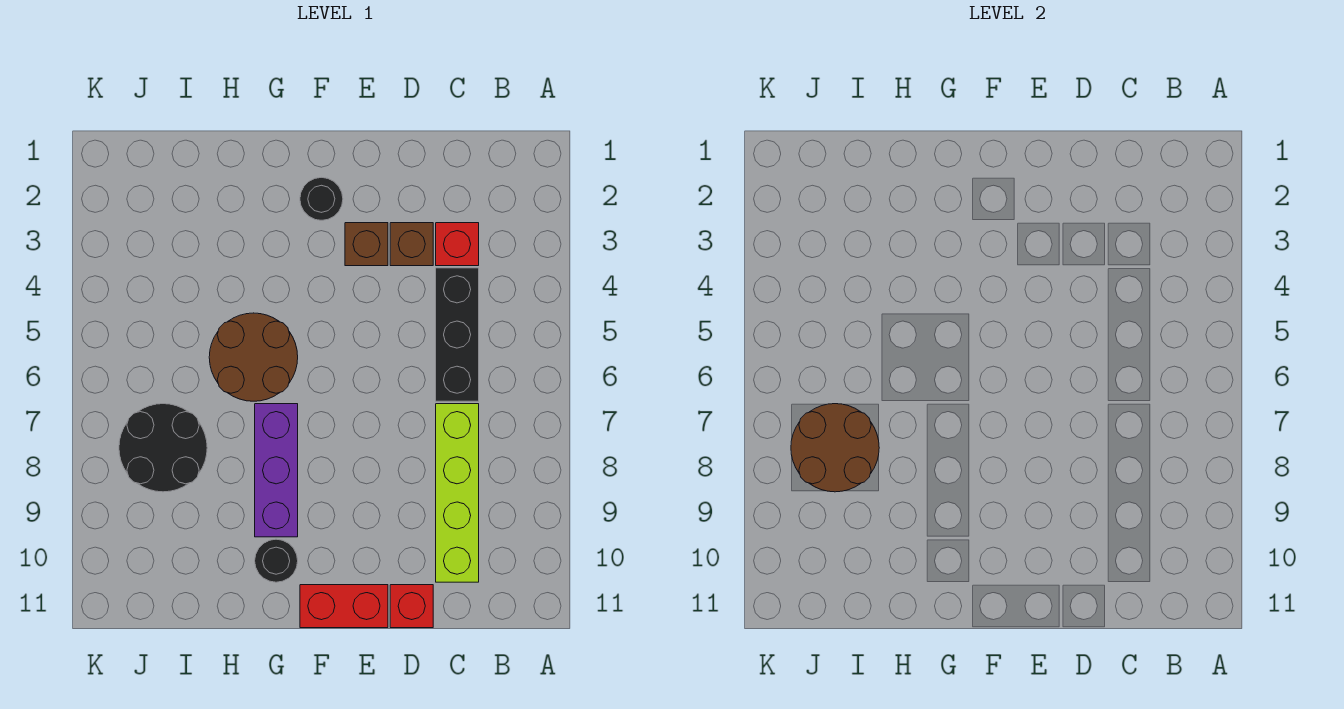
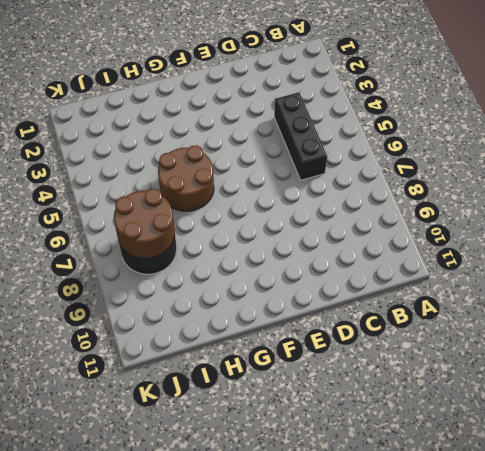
none -> red brick C3 level 1
none -> lime brick C7:C10 level 1
none -> brown brick D3 level 1

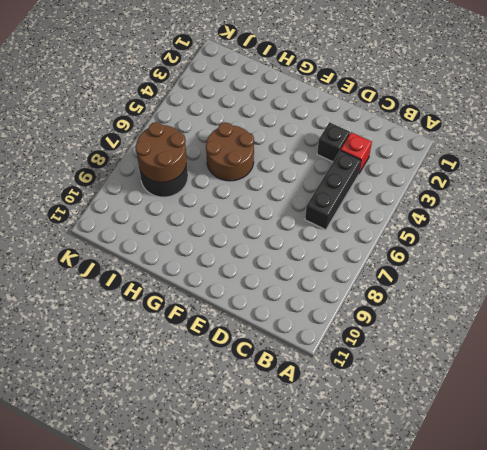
black brick D3 level 1 -> brown brick D3 level 1
none -> lime brick C7:C10 level 1
none -> red brick D11 level 1
none -> brown brick E3 level 1

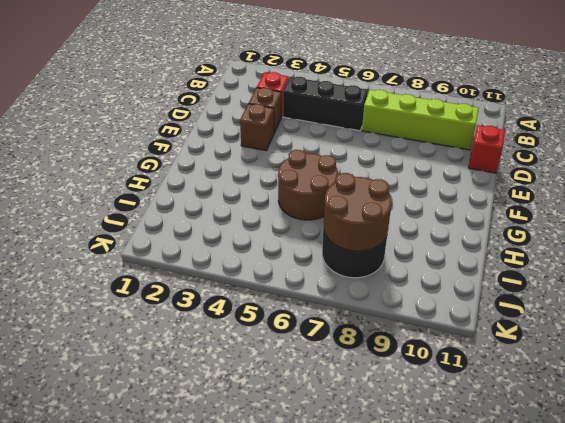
none -> red brick E11:F11 level 1
none -> black round brick F2 level 1
none -> purple brick G7:G9 level 1

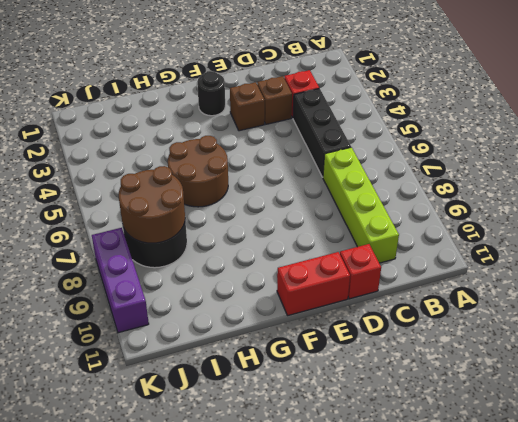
purple brick K8:K10 level 1 -> purple brick G7:G9 level 1
none -> black round brick G10 level 1

